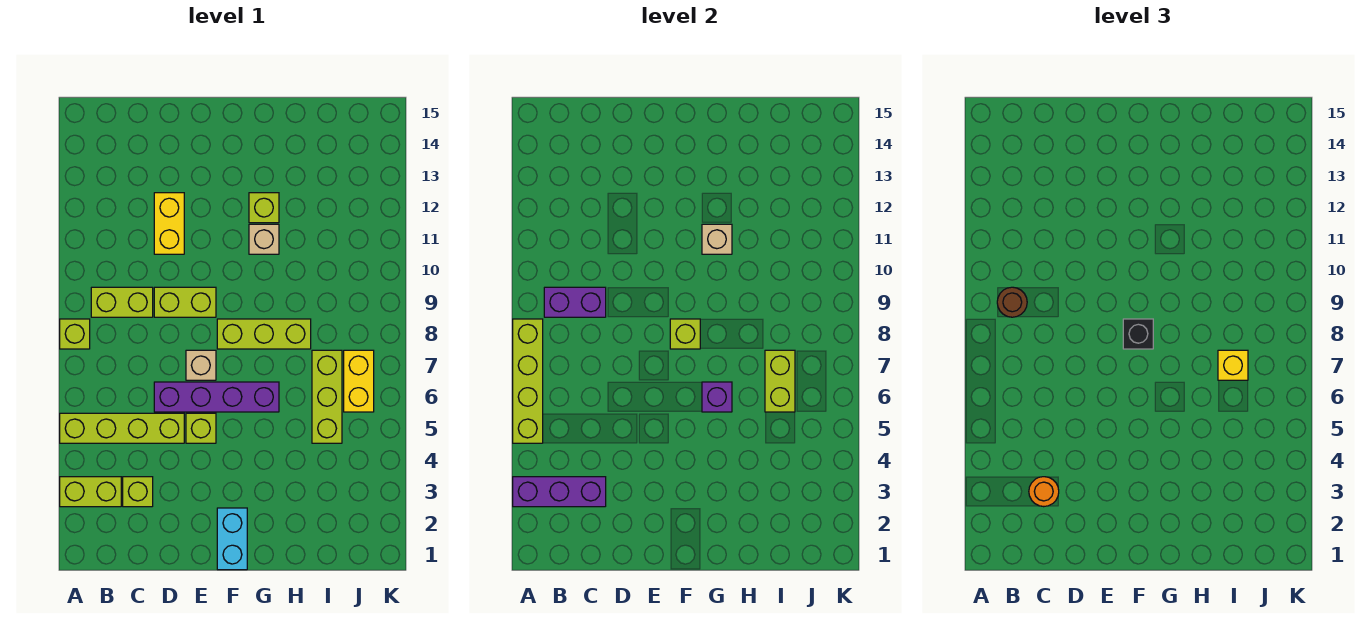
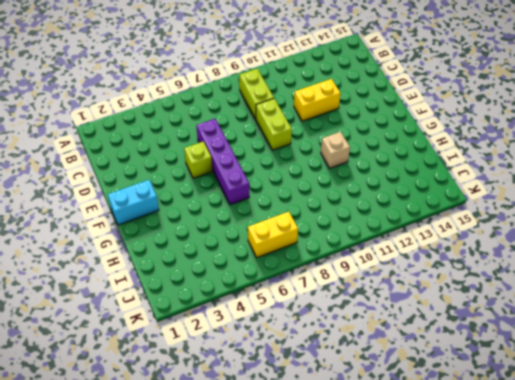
none -> lime brick A3:B3 level 1
none -> lime brick A5:D5 level 1
none -> lime brick A8 level 1

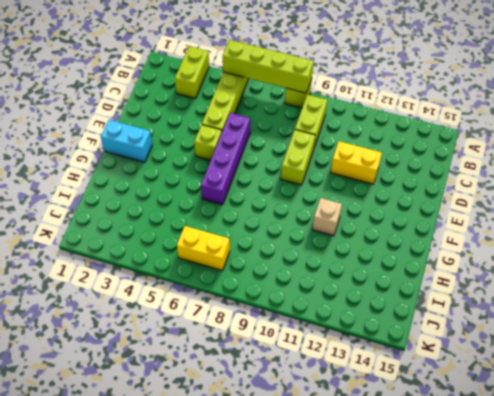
none -> lime brick C3 level 1
none -> tan brick E7 level 1
none -> lime brick F8:H8 level 1

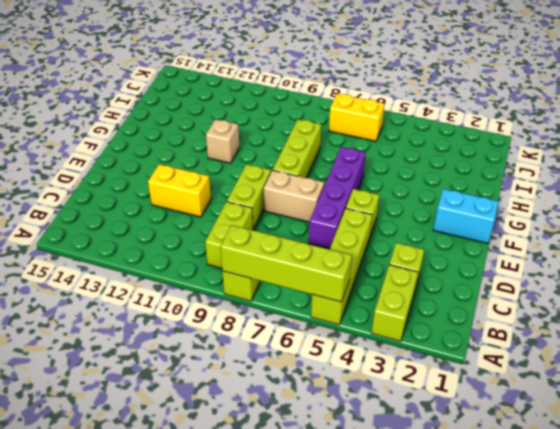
tan brick E7:E8 level 1 -> tan brick E7 level 1
none -> lime brick G12 level 1
none -> lime brick I5:I7 level 1
none -> purple brick A3:C3 level 2

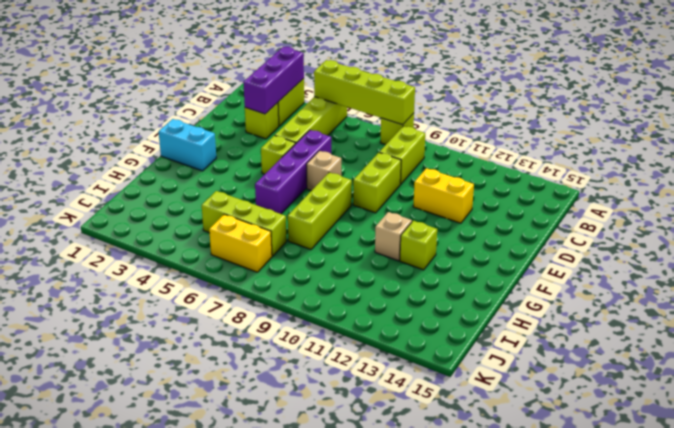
none -> purple brick B9:C9 level 2
none -> lime brick F8 level 2
none -> purple brick G6 level 2

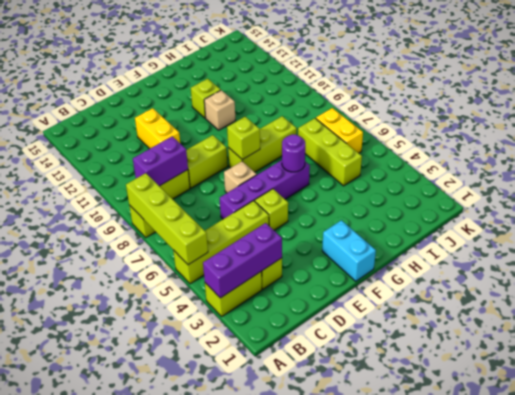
purple round brick G6 level 2 -> purple brick G6 level 2
none -> tan brick G11 level 2
none -> lime brick I6:I7 level 2
none -> brown round brick B9 level 3

